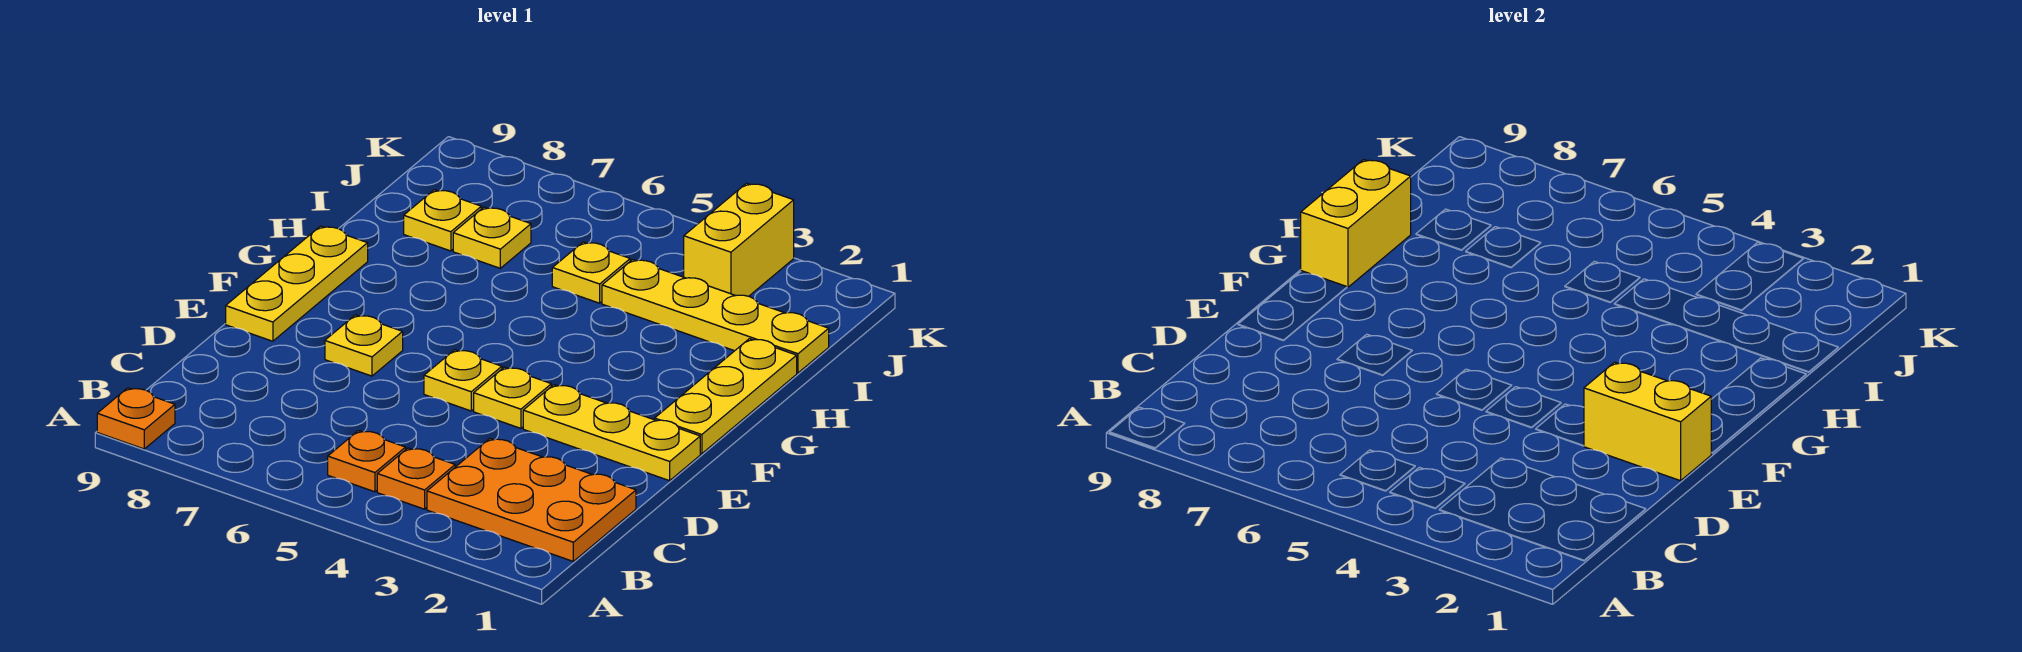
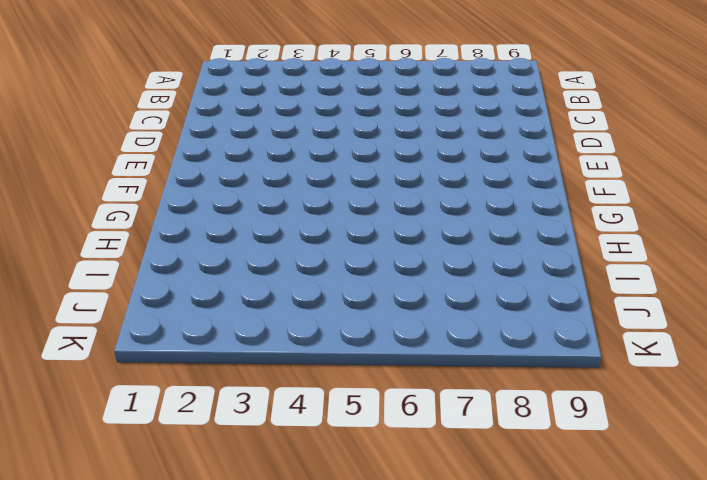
none -> orange plate A9 level 1
none -> orange plate B1:C3 level 1
none -> orange plate B4 level 1

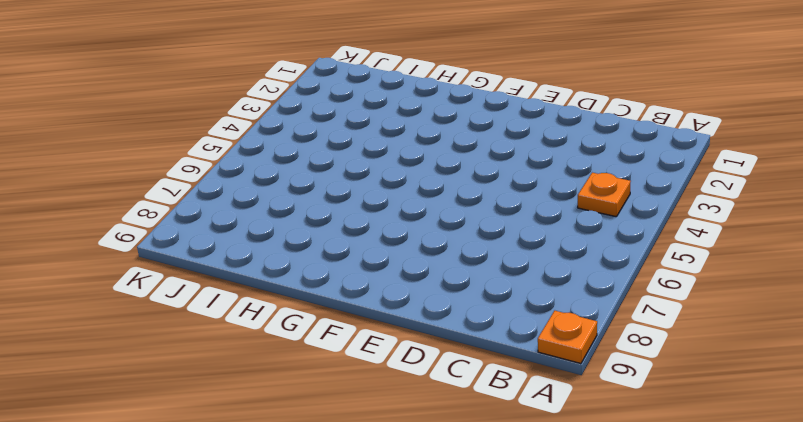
none -> orange plate B1:C3 level 1
none -> orange plate B5 level 1
none -> yellow plate E1:E3 level 1

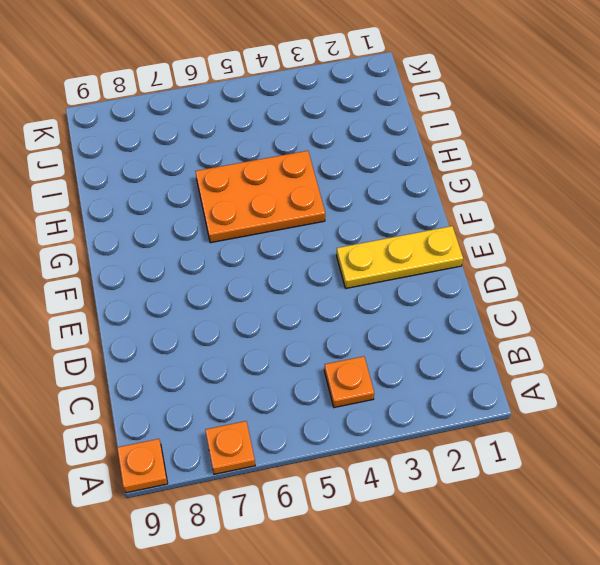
orange plate A7 level 1 -> orange plate B5 level 1
orange plate G4:H6 level 1 -> orange plate B1:C3 level 1
none -> yellow plate E4 level 1
none -> yellow plate E5 level 1
none -> yellow plate E7 level 1

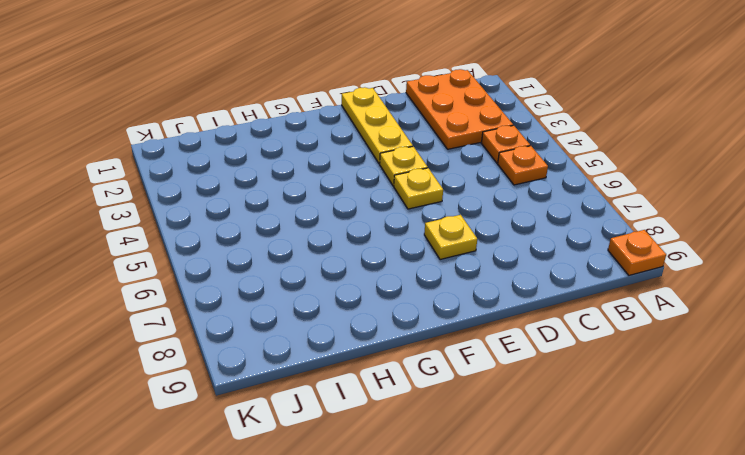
none -> yellow plate E9:G9 level 1
none -> yellow plate F1:H1 level 1
none -> yellow plate I1:I4 level 1

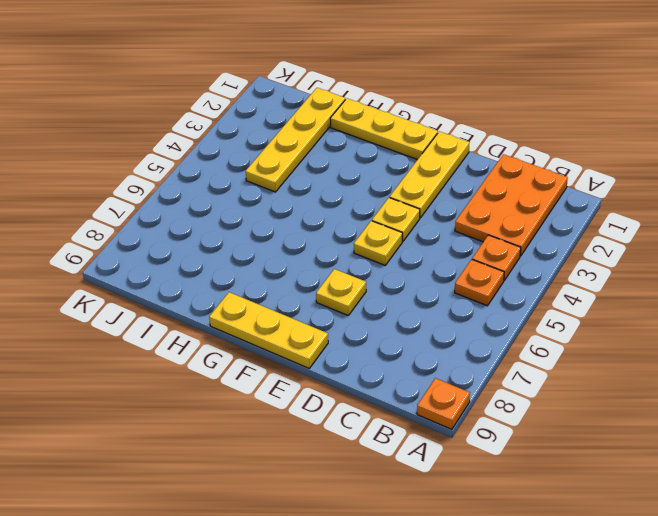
none -> yellow plate I5 level 1
none -> yellow plate I7 level 1
none -> yellow plate I8 level 1

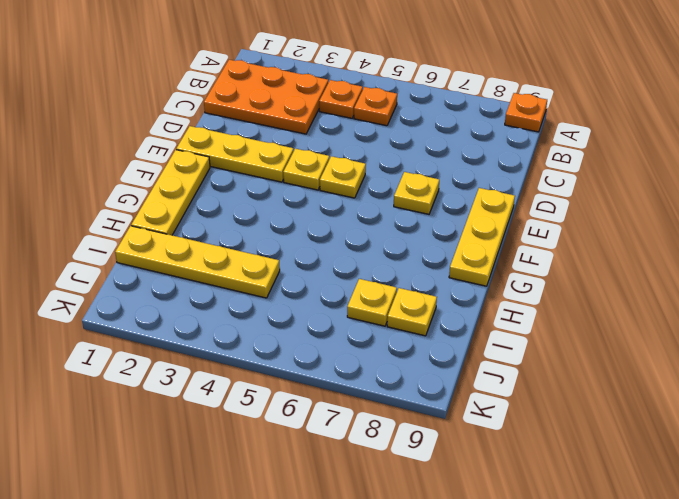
none -> yellow plate I5 level 1
none -> yellow brick J3:K3 level 1
none -> yellow brick E1:E2 level 2

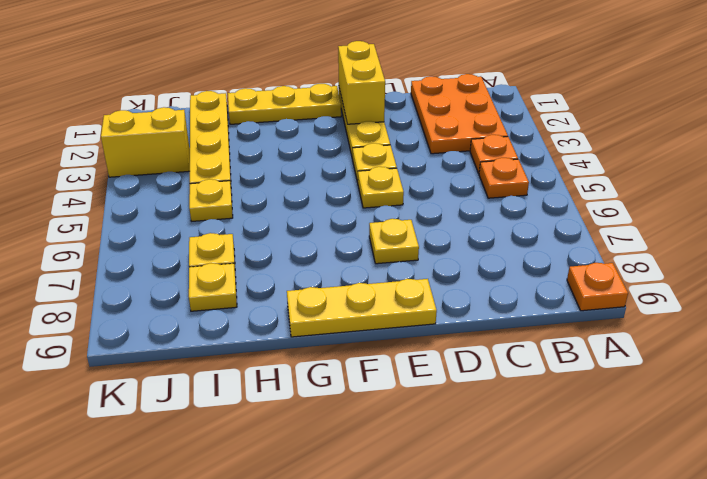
none -> yellow brick G9:H9 level 2

